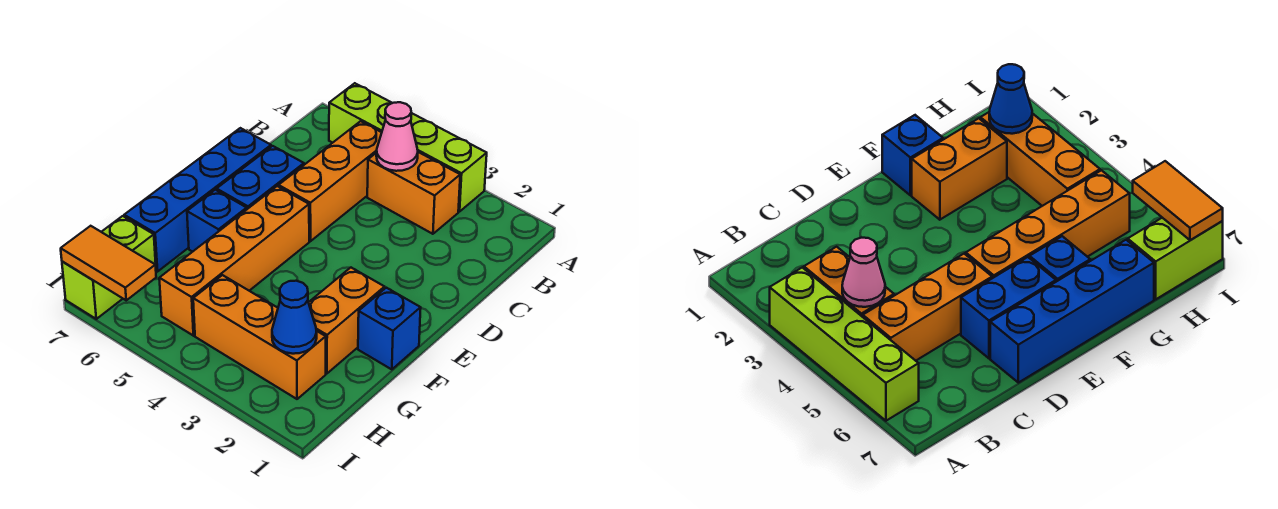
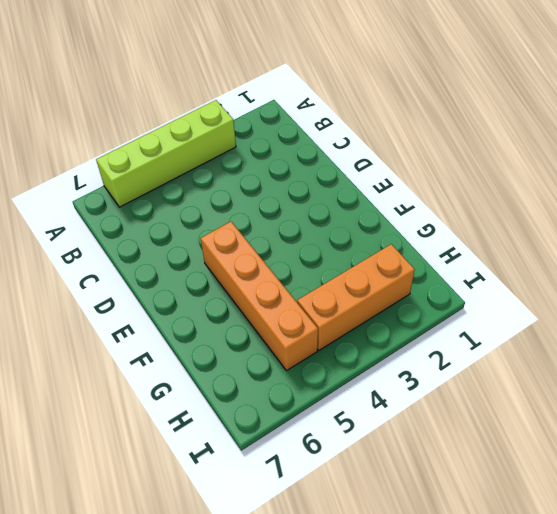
none -> orange brick B3:B4 level 1
none -> orange brick B5:D5 level 1
none -> blue brick D6:E6 level 1

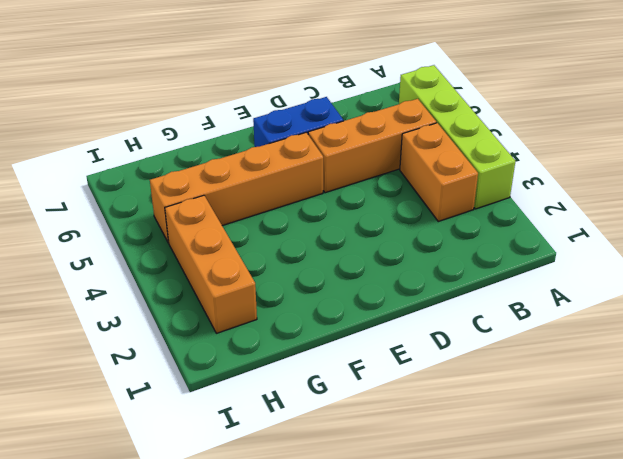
none -> blue brick D7:G7 level 1
none -> blue brick F1 level 1
none -> orange brick F2:G2 level 1

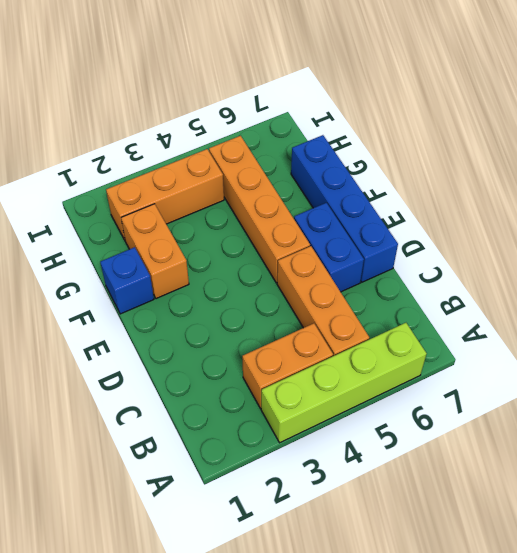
none -> blue brick F6 level 1
none -> lime brick H7:I7 level 1
none -> pink cone B4 level 2

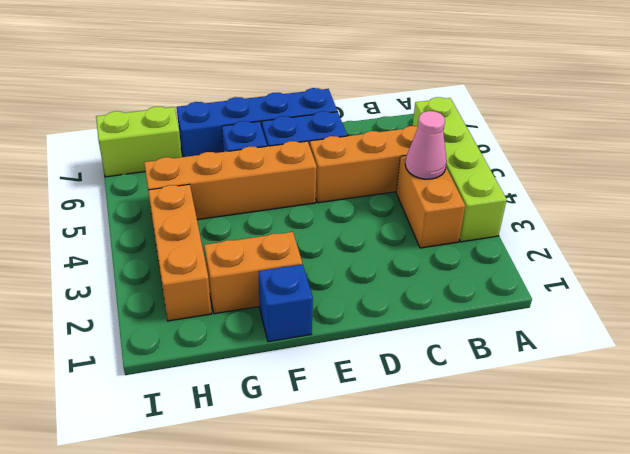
none -> blue cone H2 level 2
none -> orange tile I6:I7 level 2

